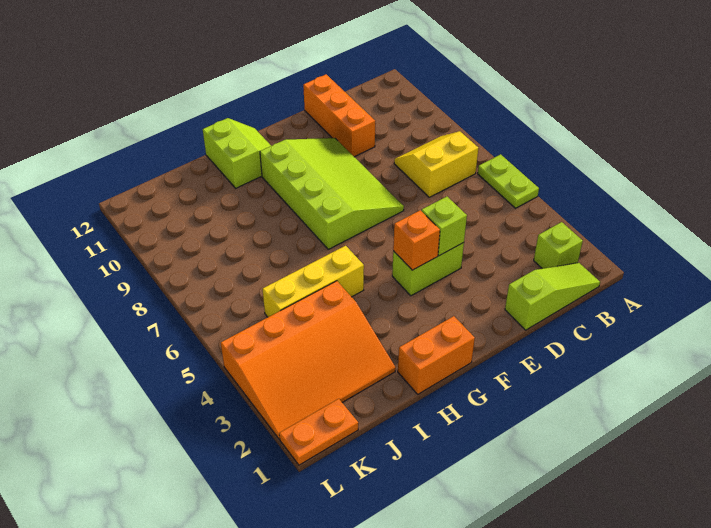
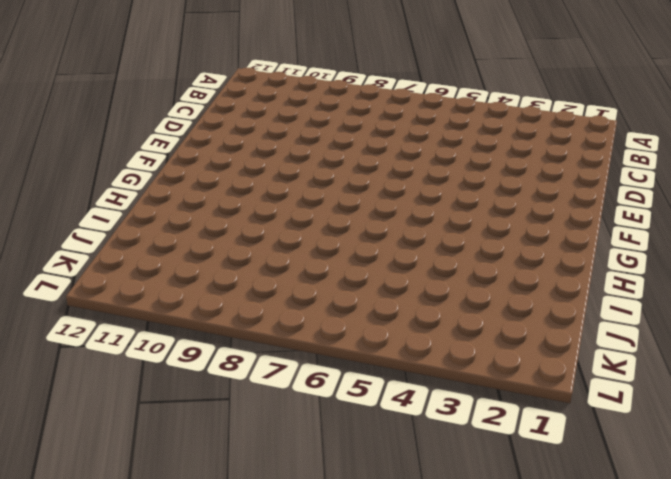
none -> lime plate A5:A6 level 1
none -> lime slope B1:D1 level 1 top D
none -> lime brick B2 level 1

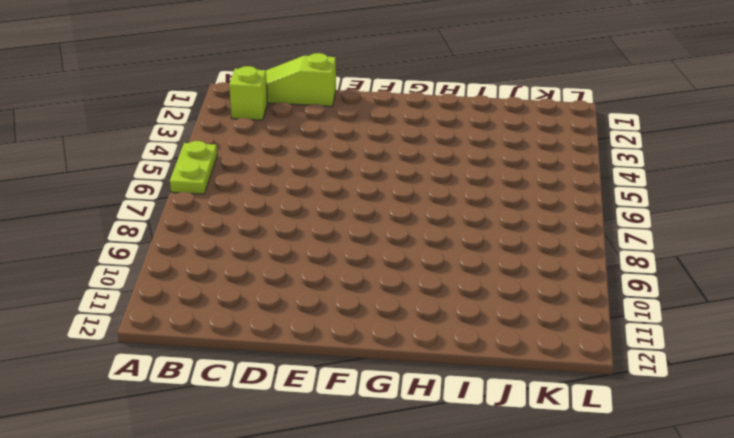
none -> yellow slope B7:C8 level 1 top 7
none -> orange brick D10:D12 level 1
none -> lime brick E4:F4 level 1

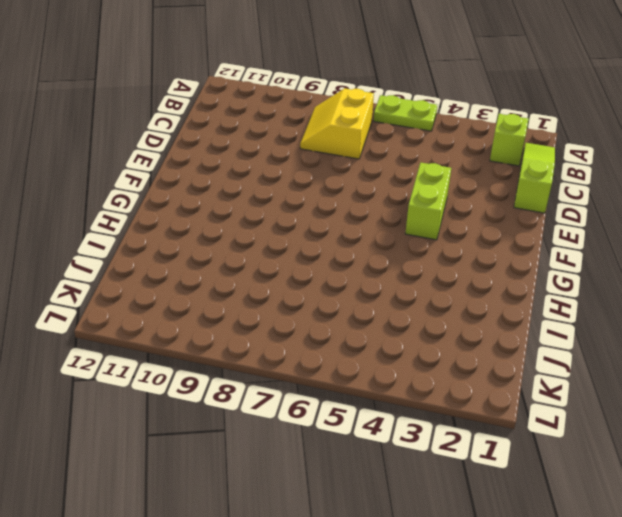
none -> orange brick D10:D12 level 1
none -> lime slope E7:G10 level 1 top G
none -> orange brick G1:H1 level 1

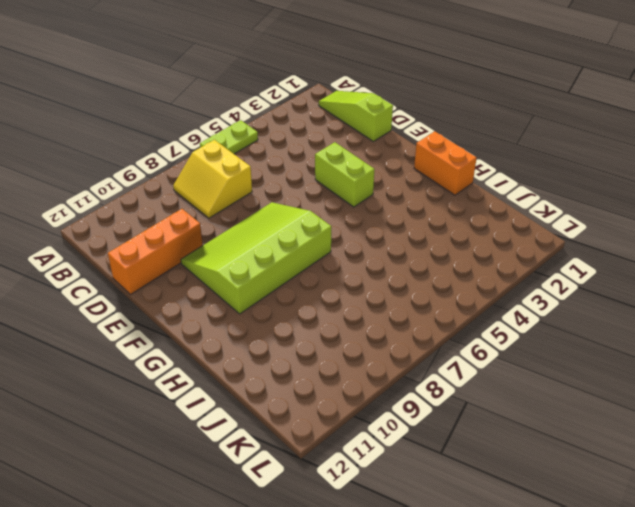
none -> lime brick B2 level 1
none -> lime slope G11:H12 level 1 top H
none -> yellow brick H5:J5 level 1

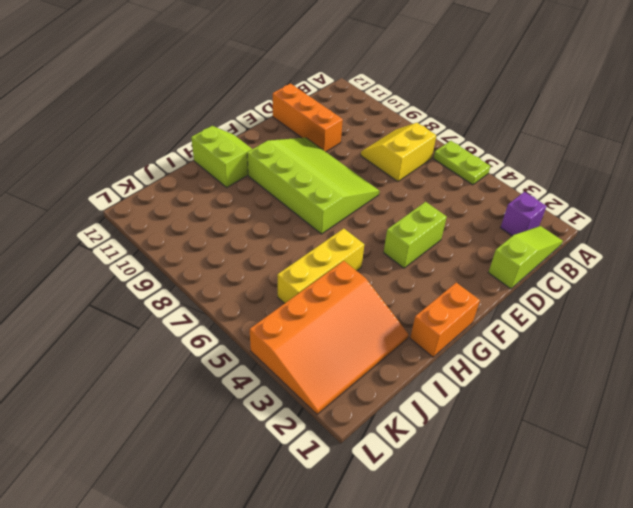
purple brick B2 level 1 -> lime brick B2 level 1
none -> orange plate K1:L1 level 1
none -> lime brick E4 level 2
none -> orange brick F4 level 2

